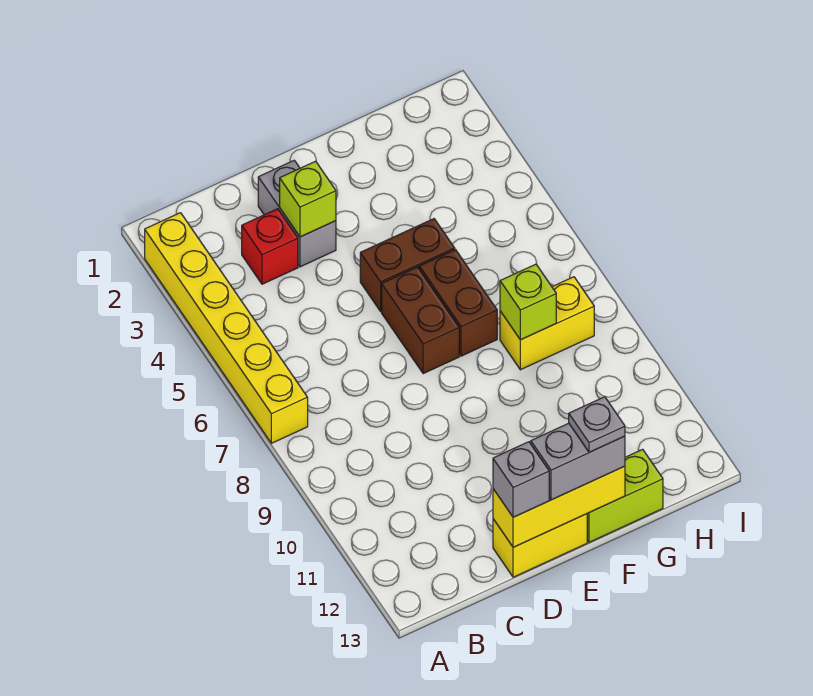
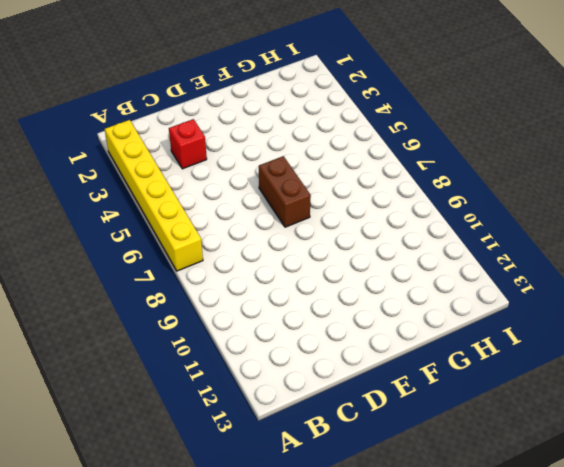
none -> grey brick D2:D3 level 1
none -> yellow brick D13:E13 level 1
none -> brown brick E5:F5 level 1

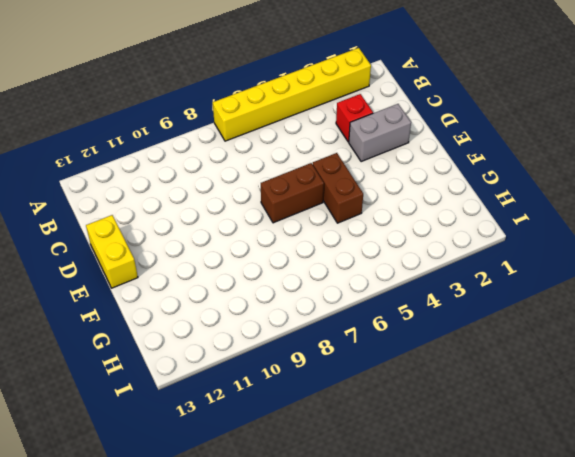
none -> brown brick F6:F7 level 1
none -> lime brick F13:G13 level 1
none -> yellow brick G8:H8 level 1

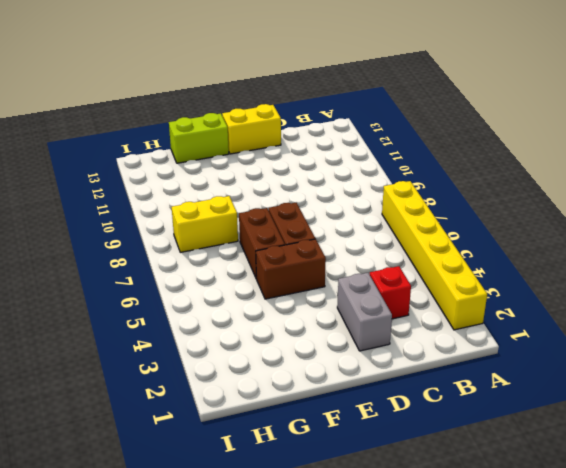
none -> lime brick D3 level 2
none -> yellow brick D13:F13 level 2
none -> lime brick G8 level 2

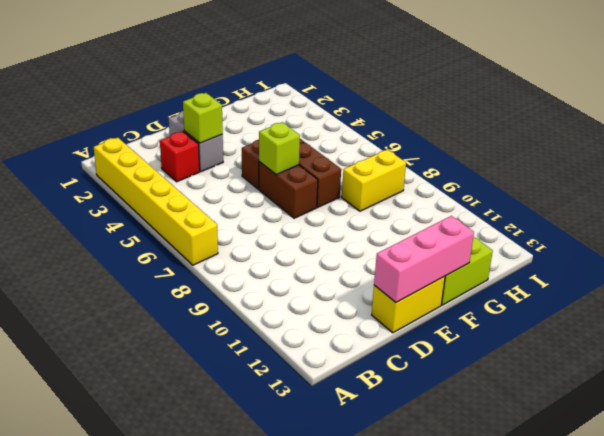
pink brick D13:F13 level 2 -> yellow brick D13:F13 level 2
lime brick E6 level 2 -> lime brick G8 level 2
none -> grey brick D13 level 3
none -> grey brick E13:F13 level 3
none -> grey plate F13 level 4

